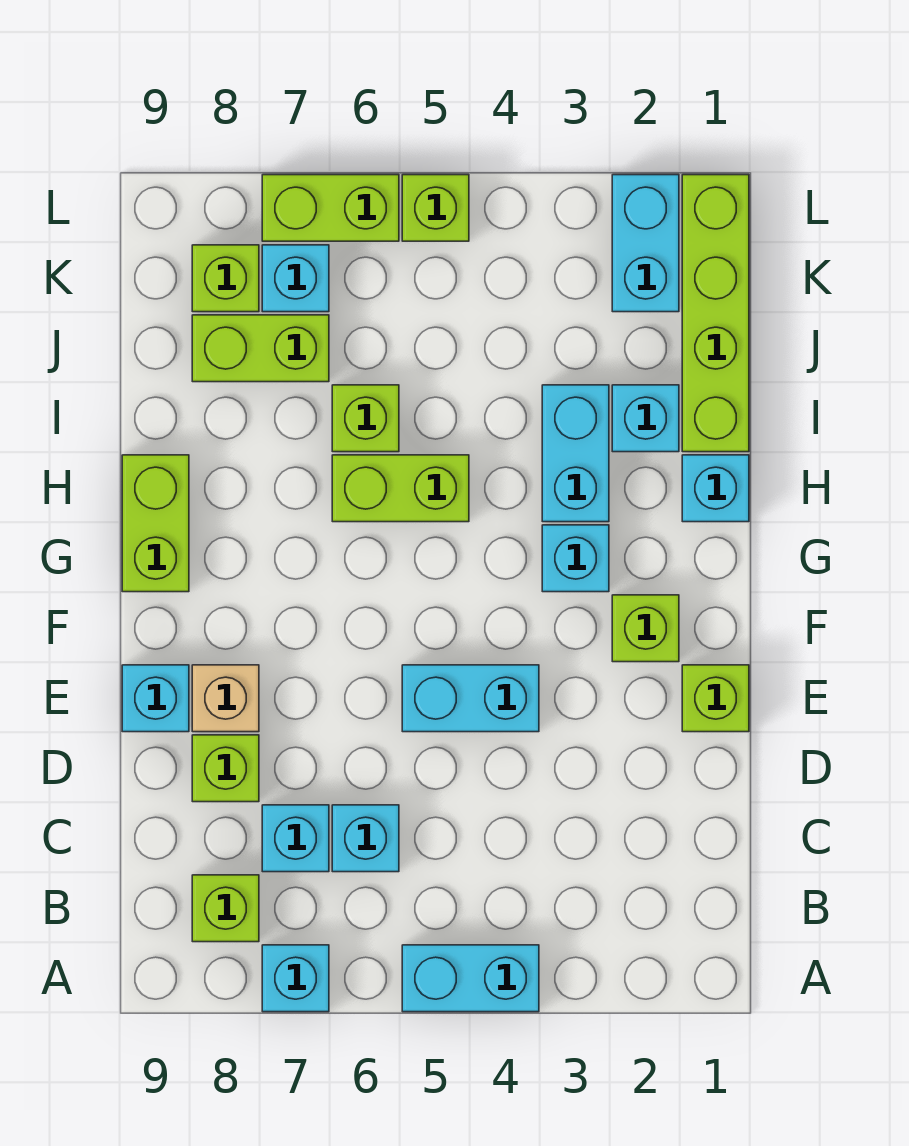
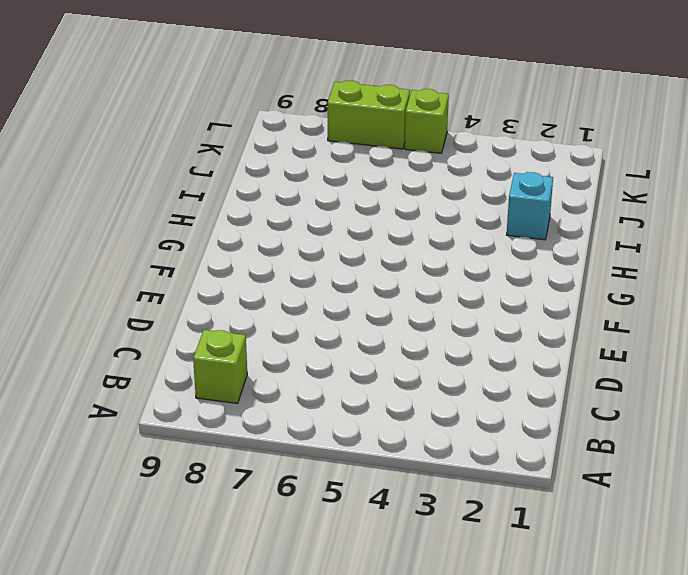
none -> cyan brick A4:A5 level 1
none -> cyan brick A7 level 1
none -> cyan brick C6 level 1

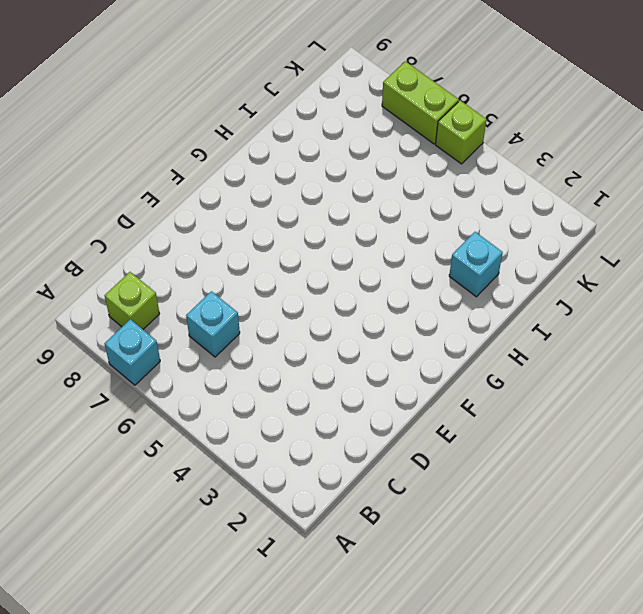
none -> cyan brick A4:A5 level 1
none -> cyan brick C7 level 1
none -> lime brick D8 level 1

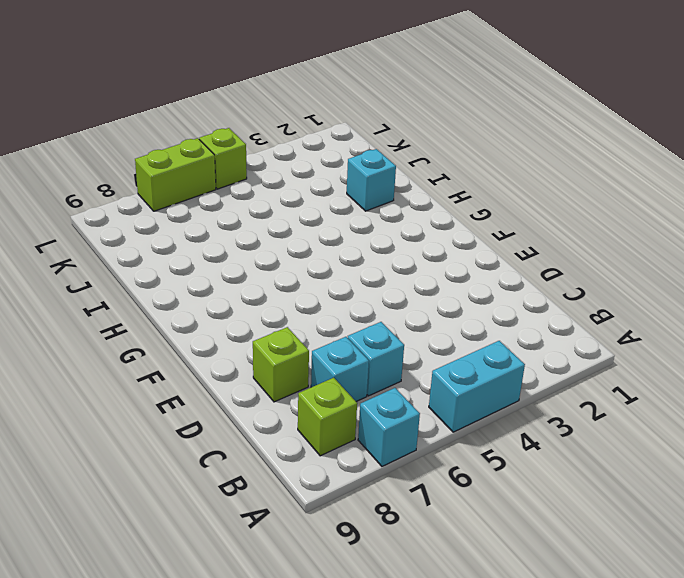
none -> lime brick E1 level 1
none -> cyan brick E4:E5 level 1
none -> tan brick E8 level 1

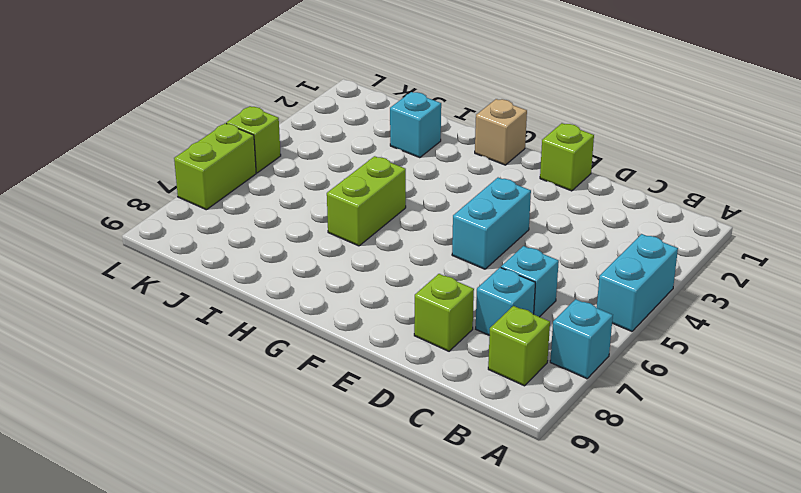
tan brick G1 level 1 -> tan brick E8 level 1
none -> cyan brick E9 level 1
none -> lime brick F2 level 1
none -> cyan brick G3 level 1

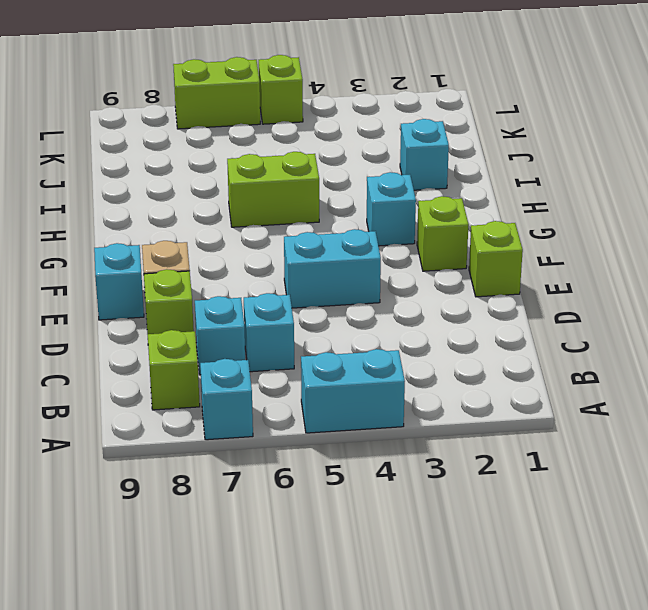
none -> lime brick G9:H9 level 1
none -> cyan brick H1 level 1
none -> cyan brick H3:I3 level 1

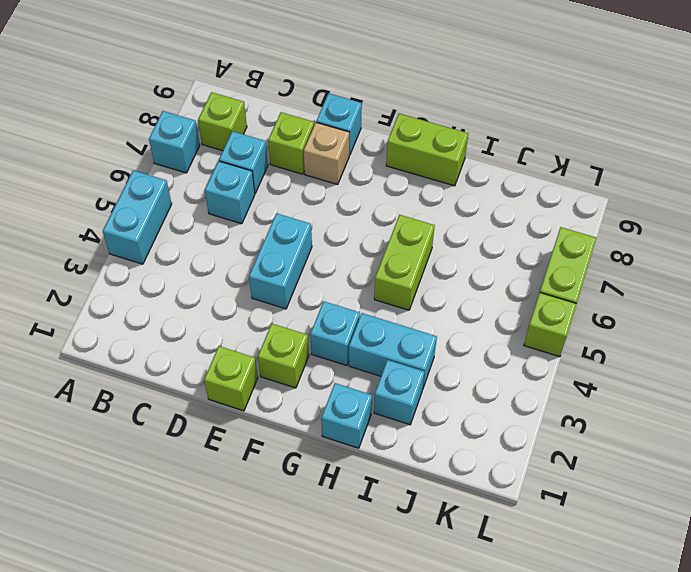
none -> lime brick I1:L1 level 1
none -> lime brick I6 level 1
none -> lime brick J7:J8 level 1

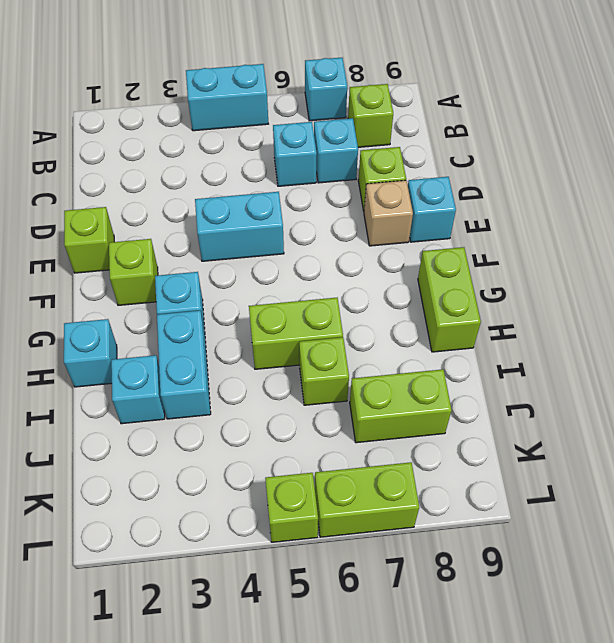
none -> lime brick I1:L1 level 1
none -> cyan brick K2:L2 level 1
none -> cyan brick K7 level 1

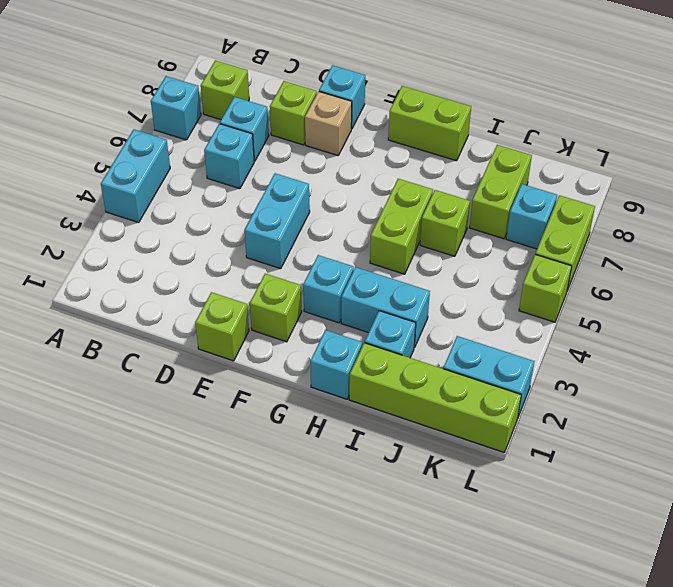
none -> lime brick K8 level 1

